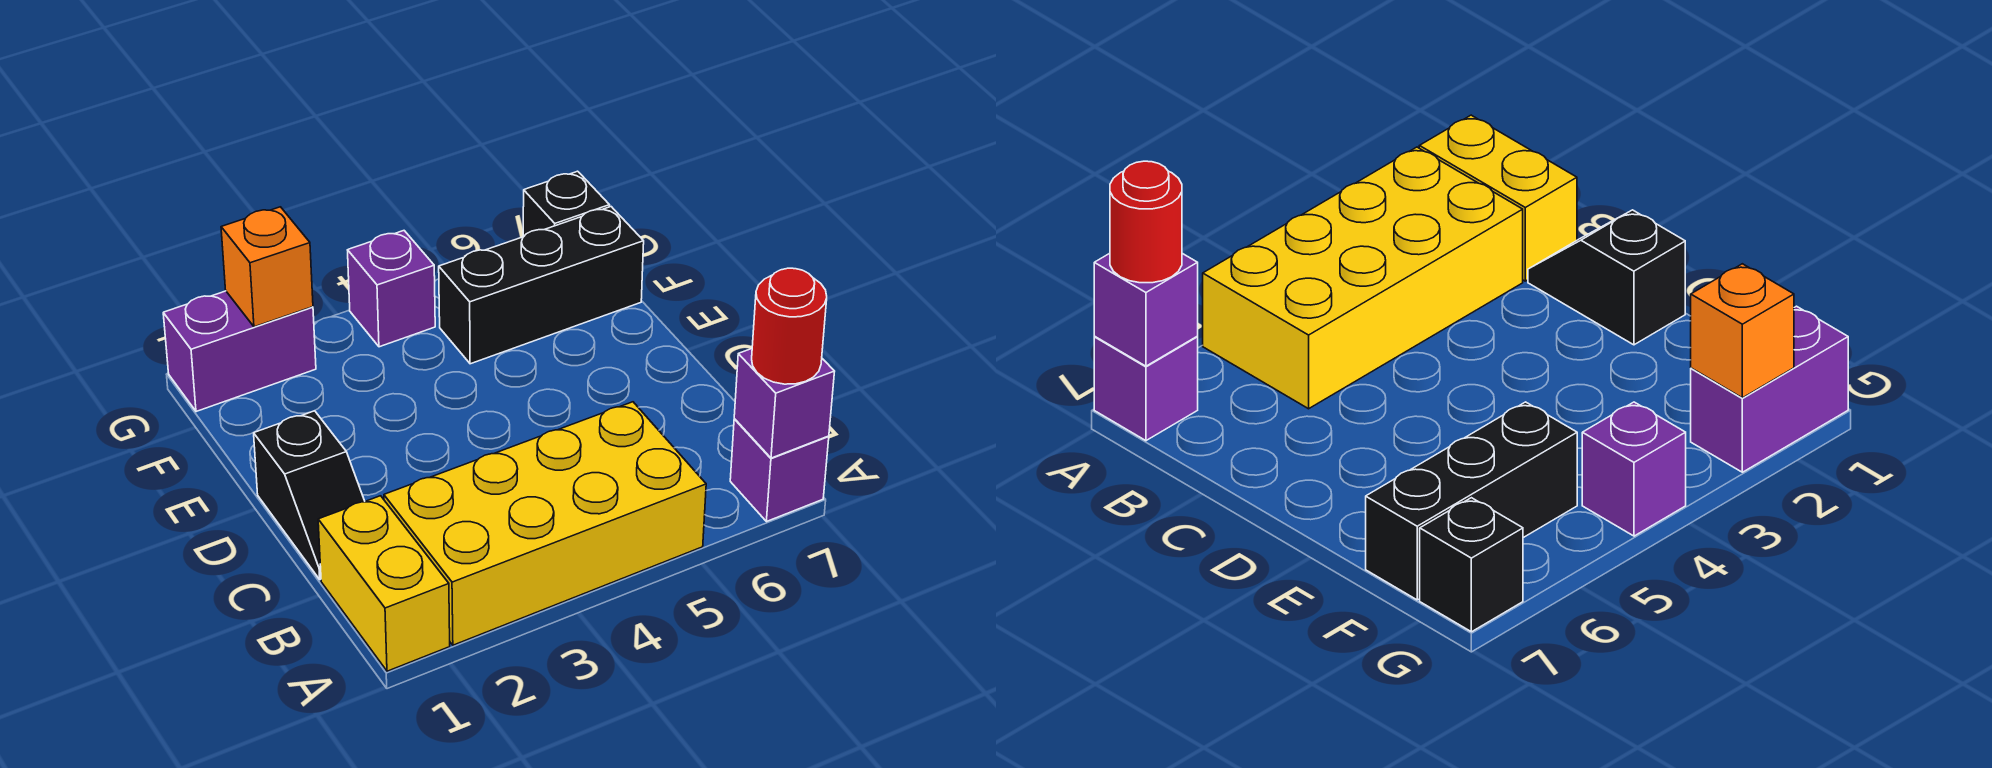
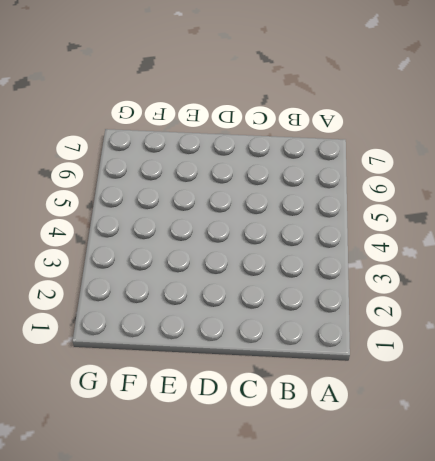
none -> yellow brick A1:B1 level 1
none -> yellow brick A2:B5 level 1

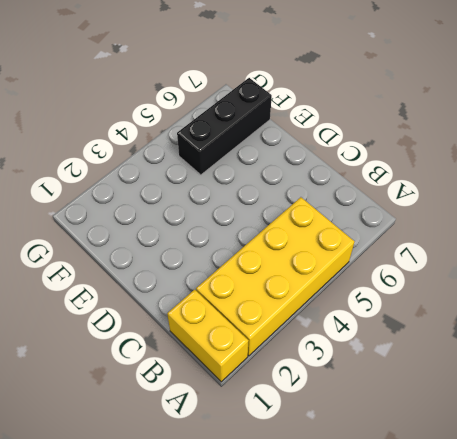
none -> purple brick A7 level 1
none -> black slope C1:D1 level 1 top D

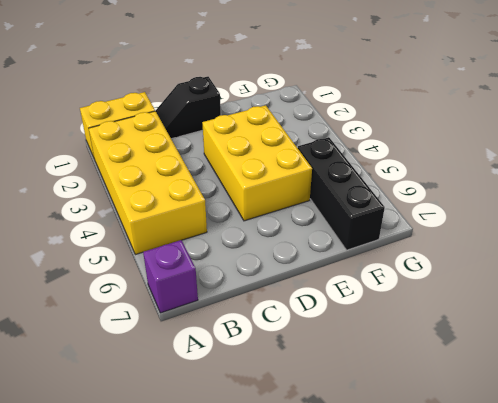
yellow brick D3:E5 level 1 -> none
none -> purple brick G1:G2 level 1
none -> purple brick G4 level 1

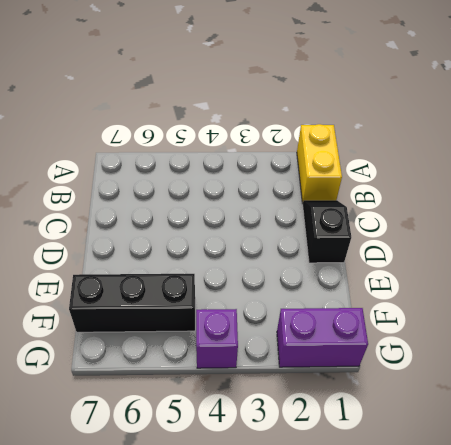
none -> yellow brick A2:B5 level 1
none -> purple brick A7 level 1

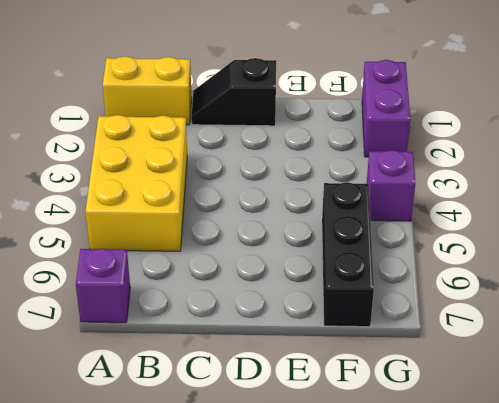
yellow brick A3:B5 level 1 -> yellow brick A2:B5 level 1
none -> black brick G7 level 1
none -> purple brick A7 level 2

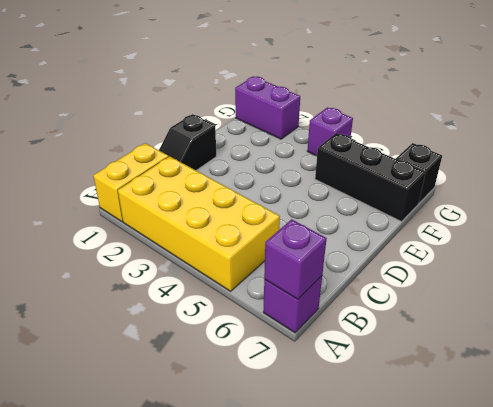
none -> orange brick G2 level 2
none -> red round brick A7 level 3

